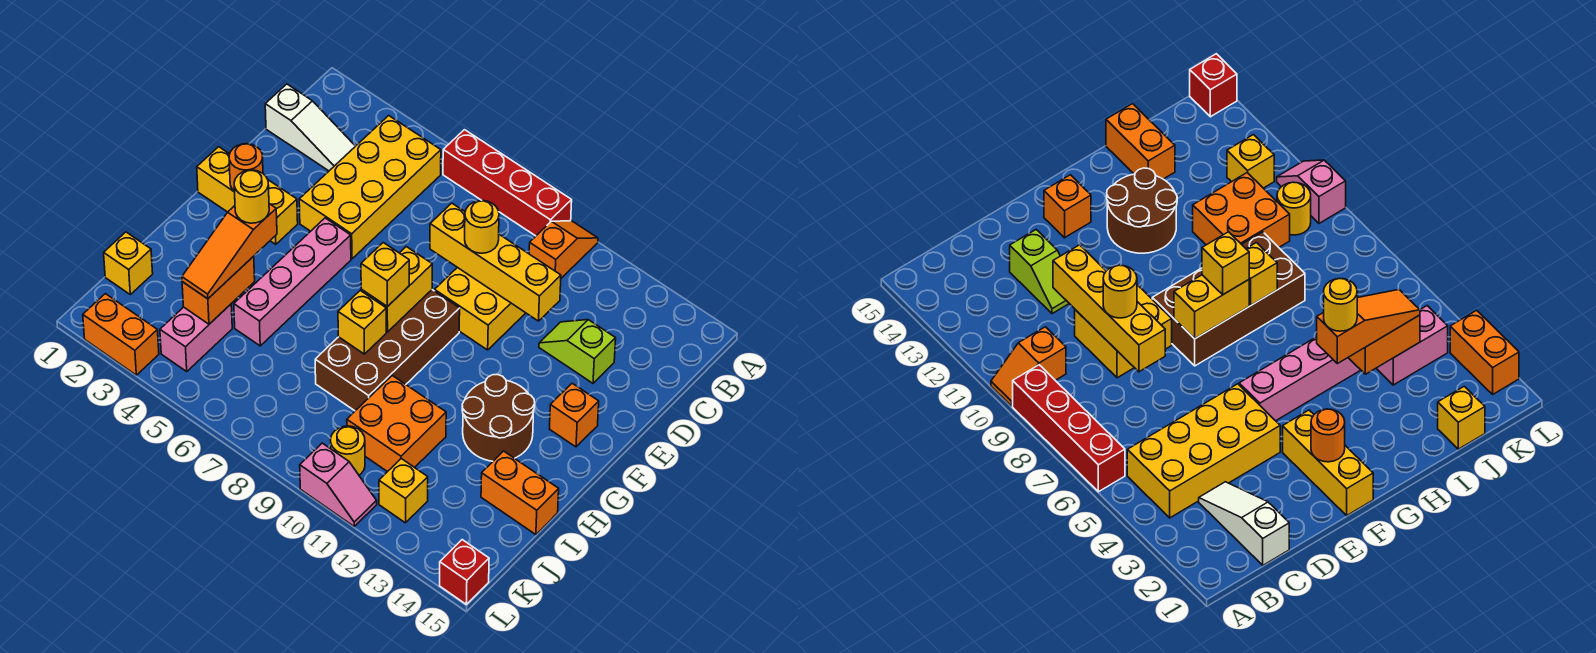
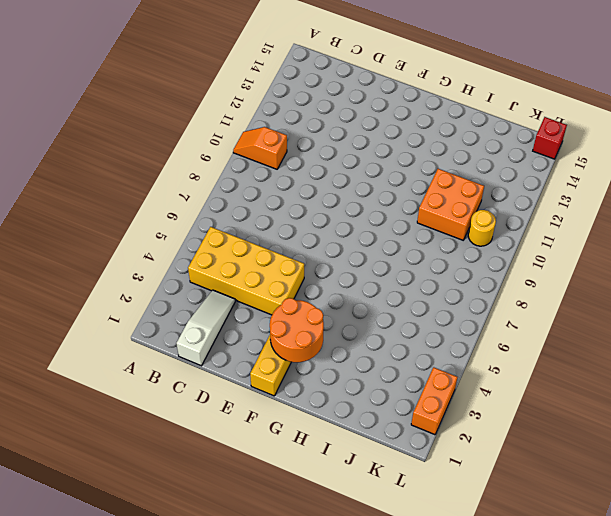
orange round brick F2:G3 level 2 -> orange round brick F2 level 2
none -> red brick A6:A9 level 1
none -> yellow brick D9:E10 level 1
none -> lime slope D12:D13 level 1 top 13

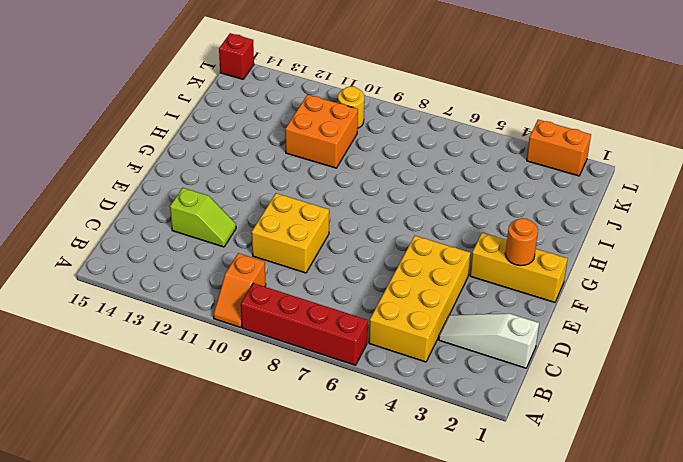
none -> pink brick F5:I5 level 1
none -> brown brick F8:I9 level 1
none -> orange brick F14 level 1

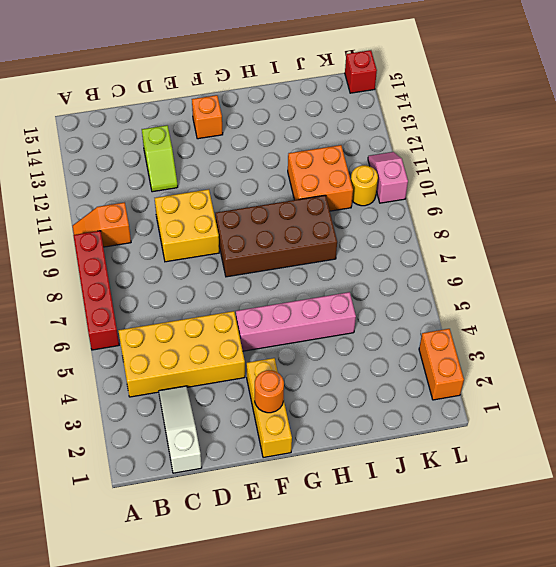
none -> brown round brick G12:H13 level 1
none -> orange brick I14:I15 level 1
none -> yellow brick J1 level 1

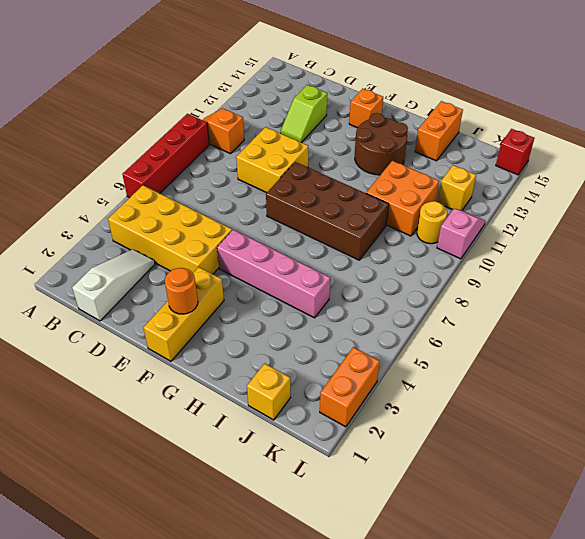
none -> pink brick J4:K4 level 1
none -> yellow brick D8:D11 level 2
none -> yellow brick F8:G8 level 2

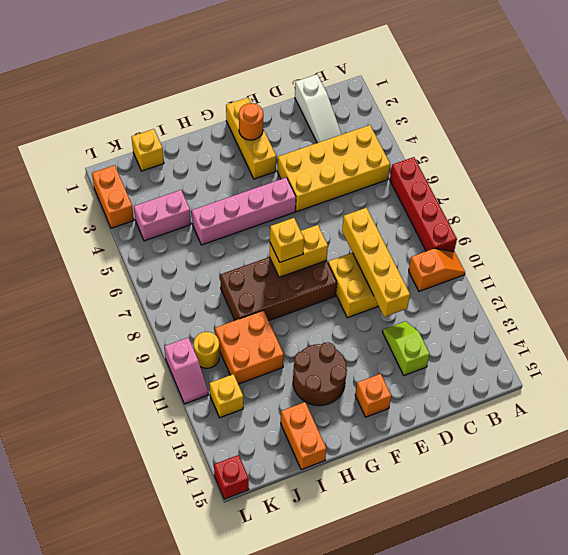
none -> yellow brick H8 level 2
none -> orange brick I4:J4 level 2
none -> yellow round brick D9 level 3

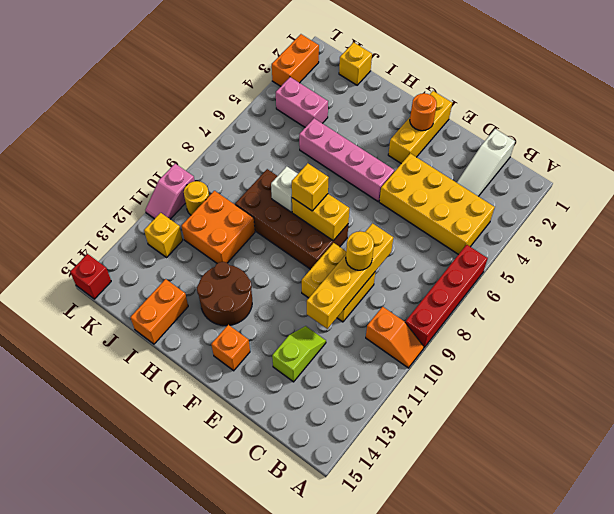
white brick H8 level 2 -> yellow brick H8 level 2
none -> orange brick I4:J4 level 2
none -> orange slope H4:J4 level 3 top H
none -> yellow round brick H4 level 4

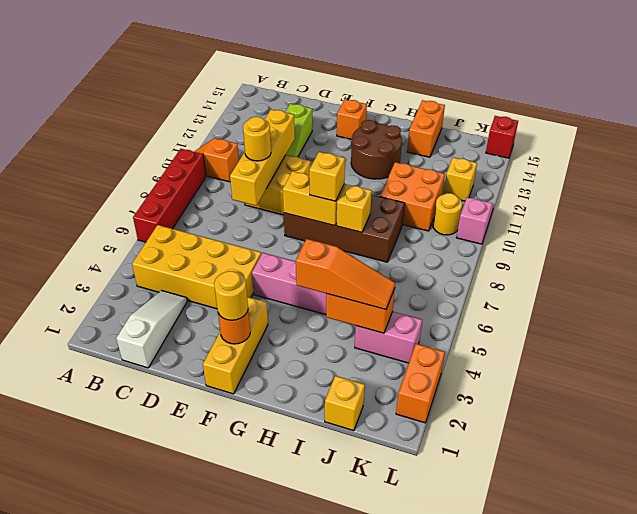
yellow round brick F2 level 3 -> yellow round brick H4 level 4

